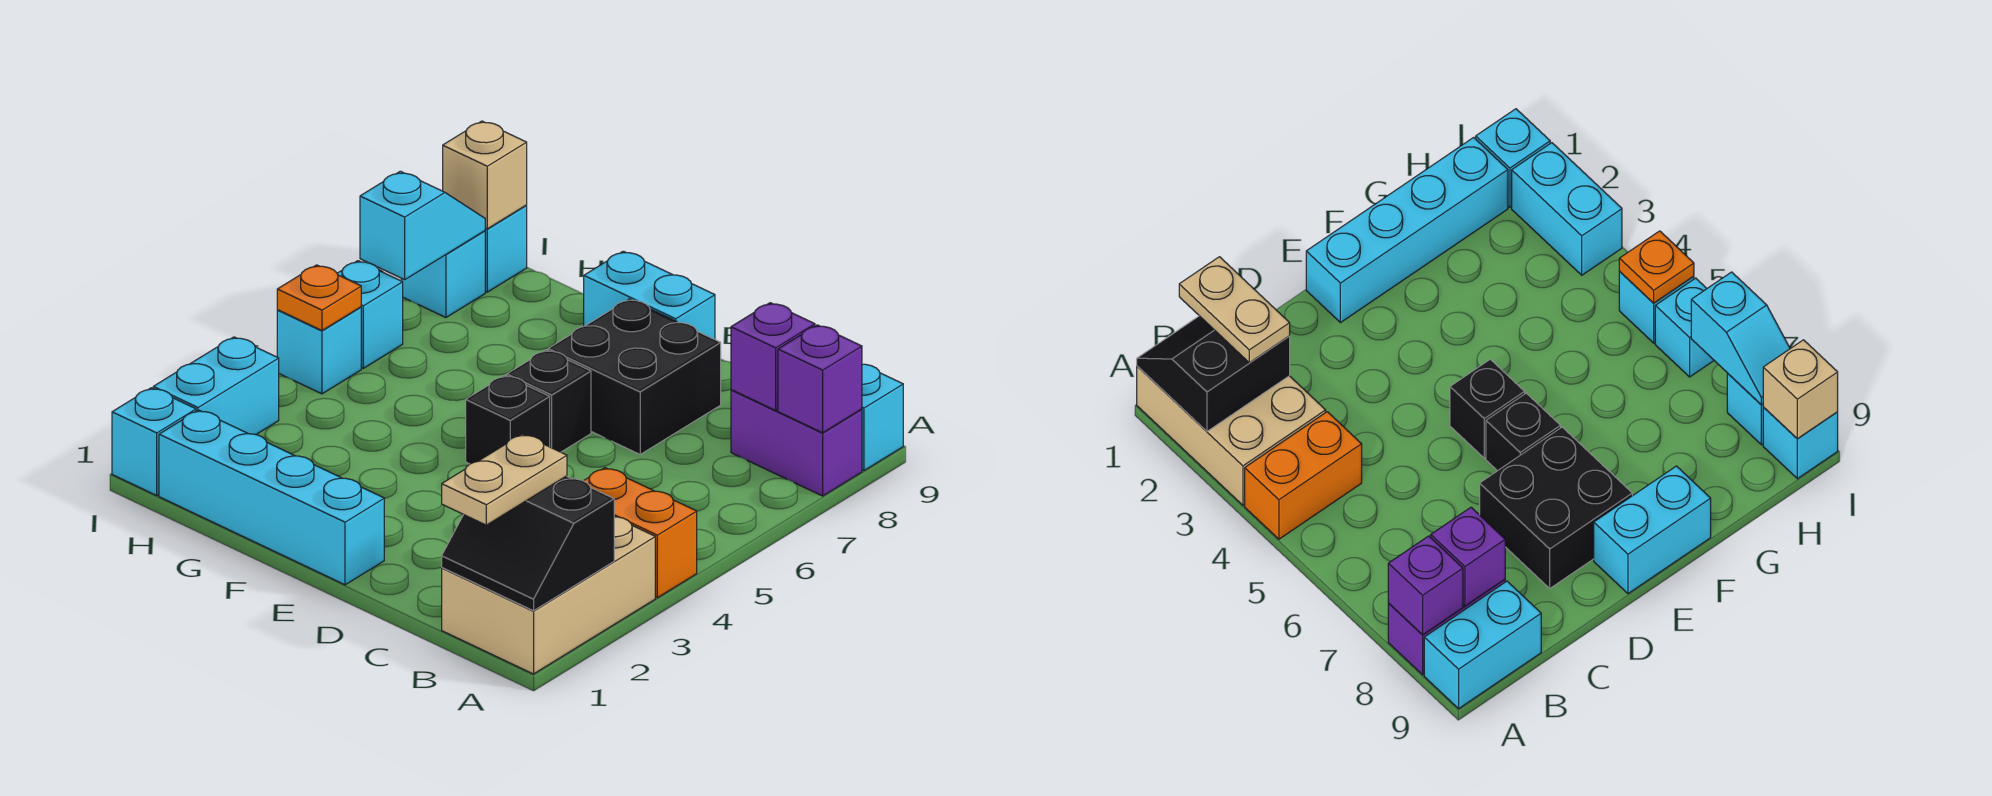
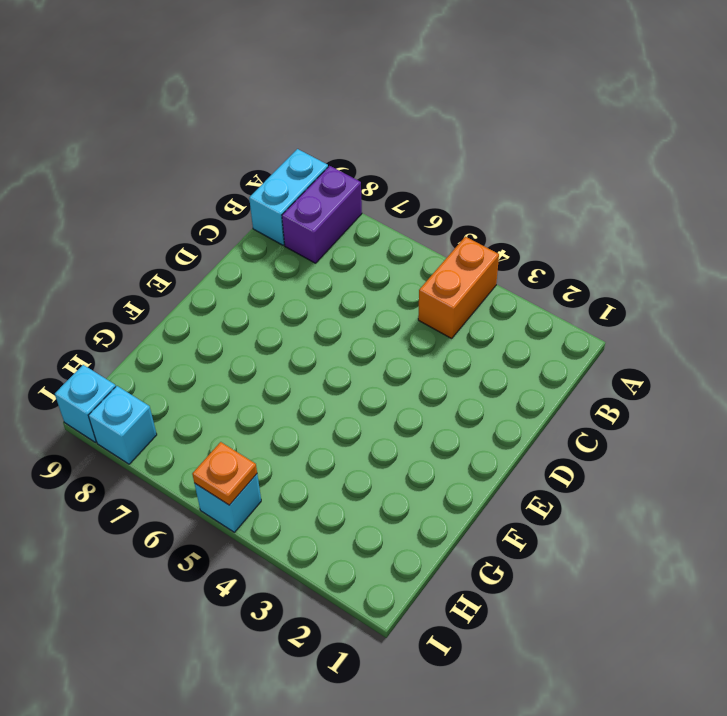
none -> tan brick A1:B3 level 1
none -> black brick D7:E8 level 1
none -> cyan brick E1:H1 level 1

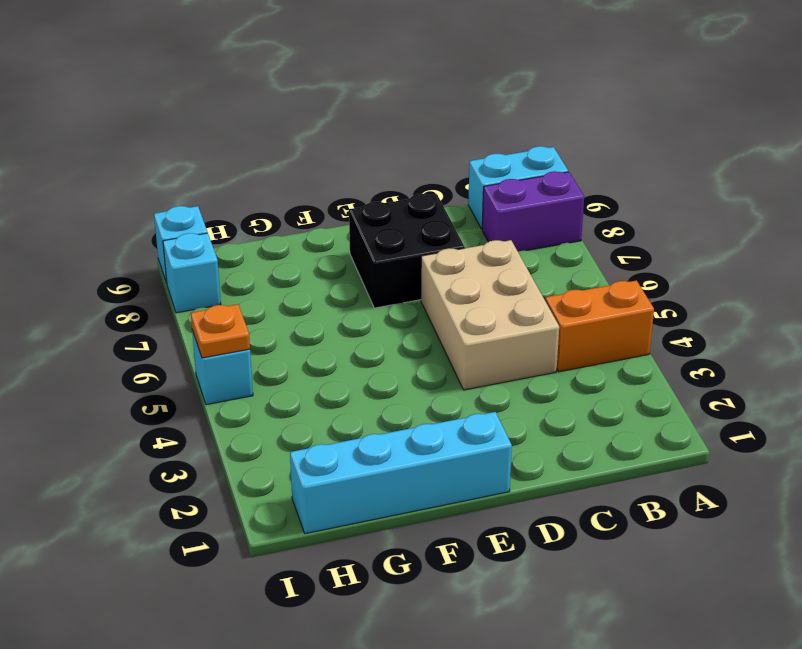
tan brick C4:D6 level 1 -> tan brick A1:B3 level 1
none -> black brick E5 level 1
none -> black brick E6 level 1
none -> cyan brick E9:F9 level 1

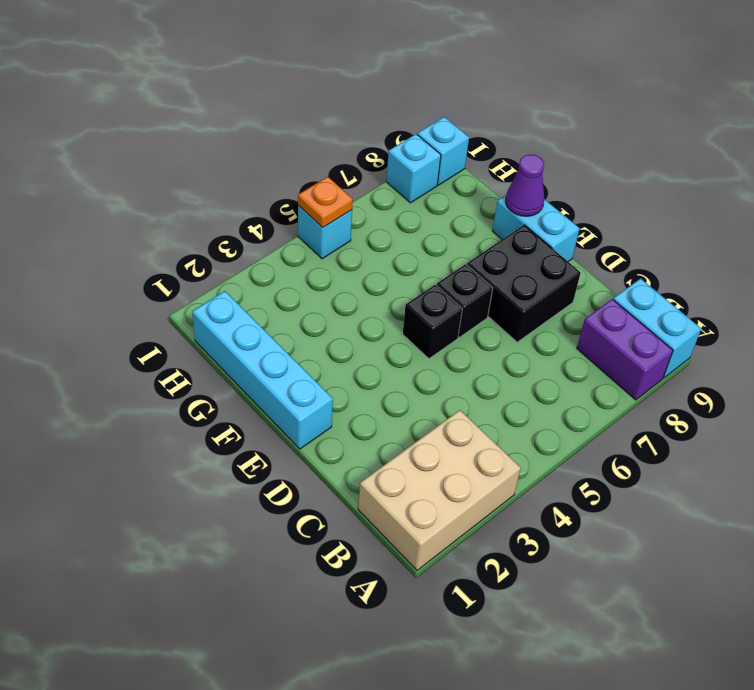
purple cone F9 level 2 -> none
none -> orange brick A4:B4 level 1
none -> cyan brick I1 level 1
none -> cyan brick I2:I3 level 1

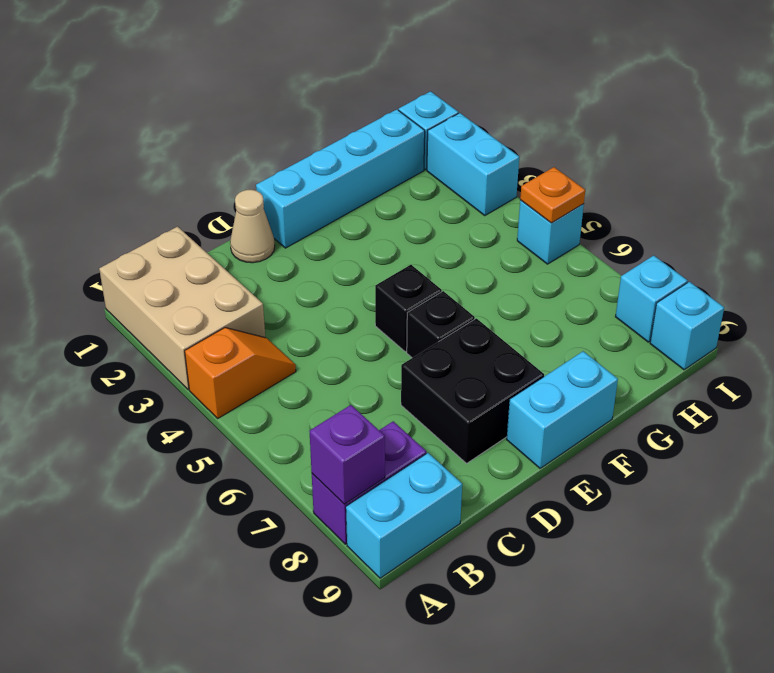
orange slope A4:B4 level 1 top A -> orange brick A4:B4 level 1
tan cone D1 level 1 -> none
none -> cyan brick I6 level 1
none -> black slope A1:B2 level 2 top 2
none -> purple brick B8 level 2

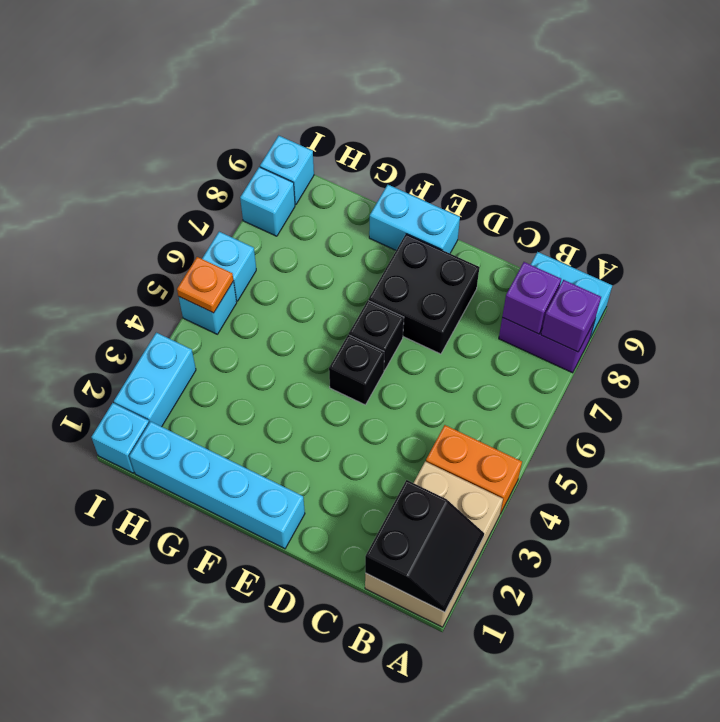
black slope A1:B2 level 2 top B -> black slope A1:B2 level 2 top 2
none -> cyan slope I7:I8 level 2 top 7
none -> tan brick I9 level 2
none -> tan plate B1:B2 level 3

